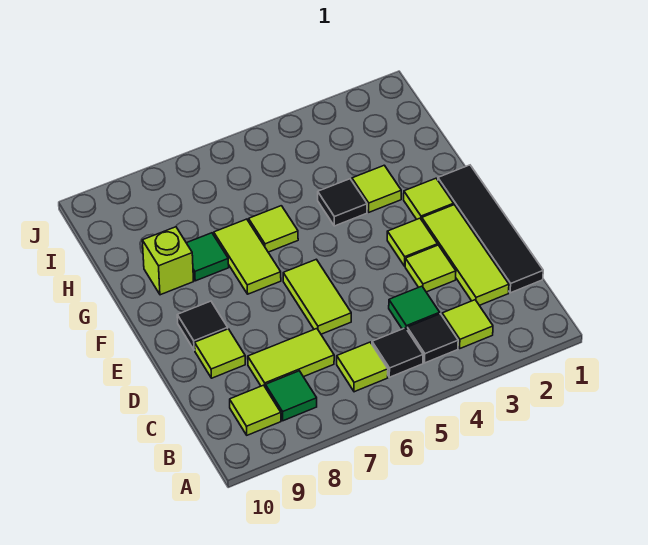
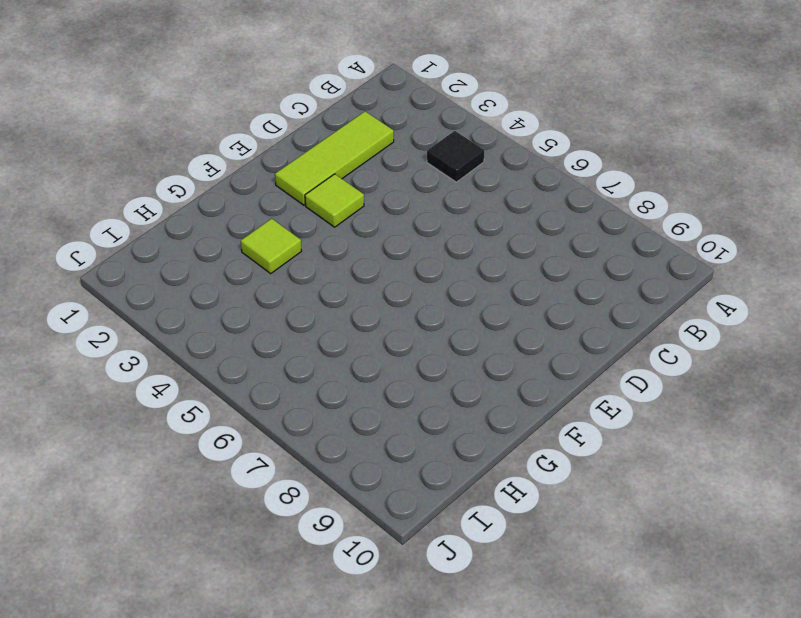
none -> lime tile B3 level 1
none -> black tile B5 level 1
none -> lime tile B6 level 1

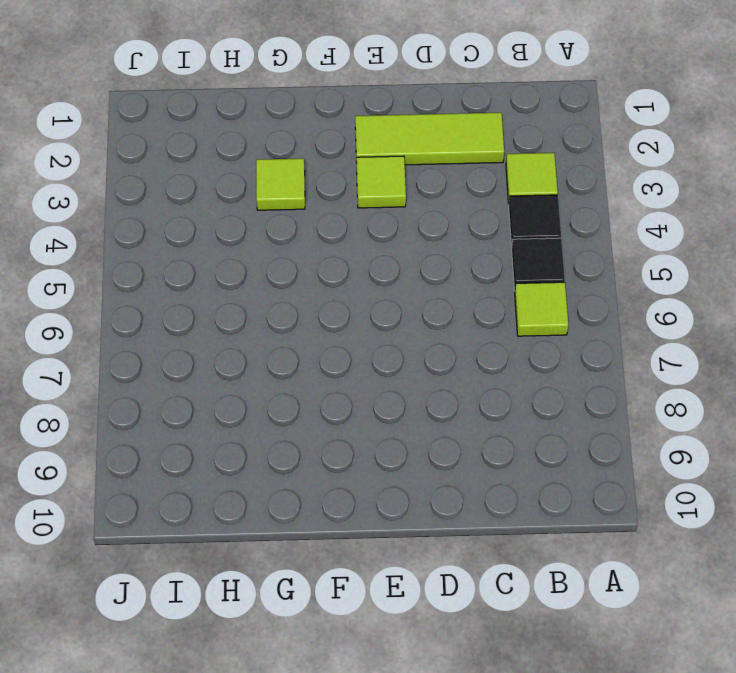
none -> green tile B8 level 1
none -> lime tile B9 level 1
none -> black tile C1:F1 level 1

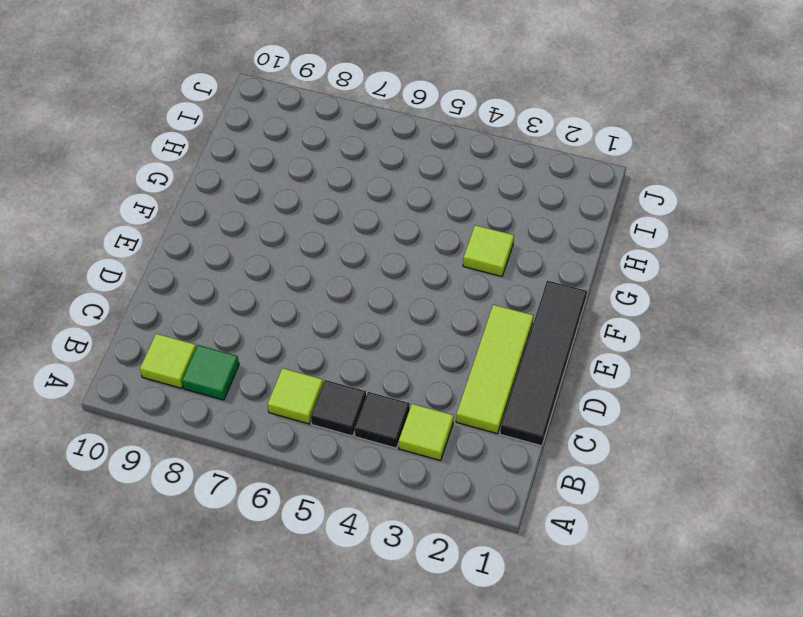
none -> green tile C4 level 1
none -> lime tile C7:C8 level 1
none -> lime tile D3 level 1

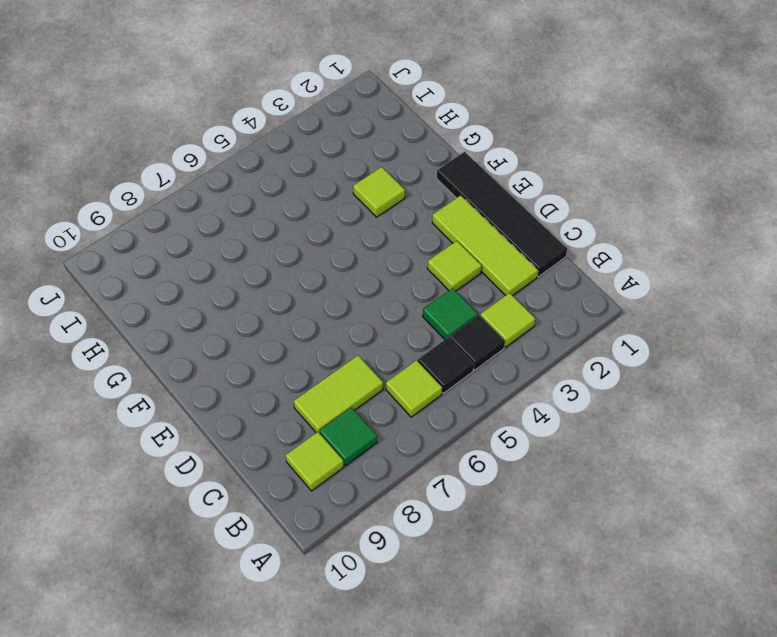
none -> lime tile D6:E6 level 1
none -> lime tile D9 level 1
none -> lime tile E3 level 1

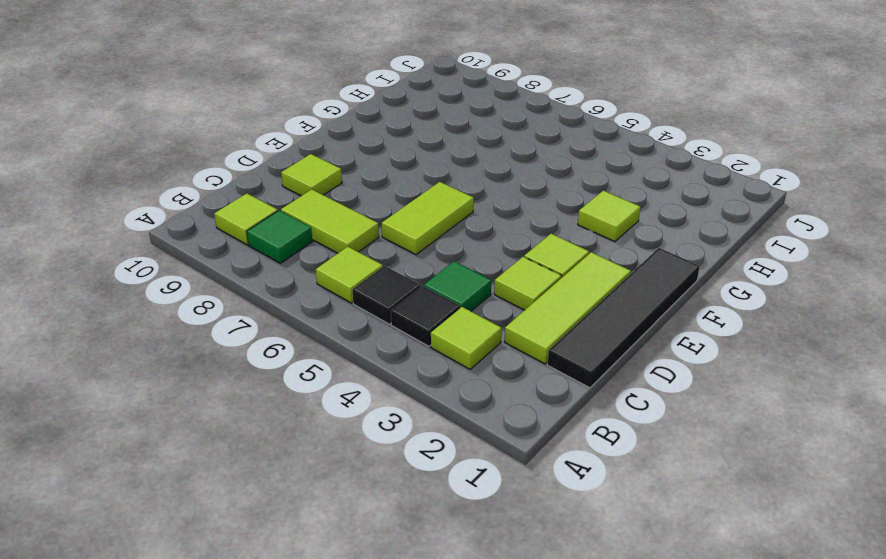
none -> black tile E9 level 1
none -> lime tile F2 level 1
none -> lime tile F7:G7 level 1

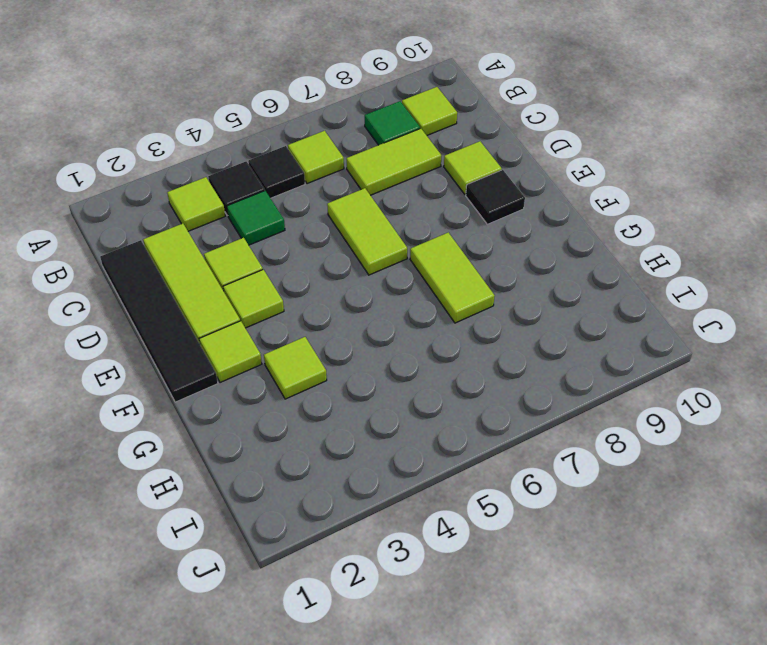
none -> black tile G4 level 1
none -> lime tile G6 level 1
none -> green tile G8 level 1

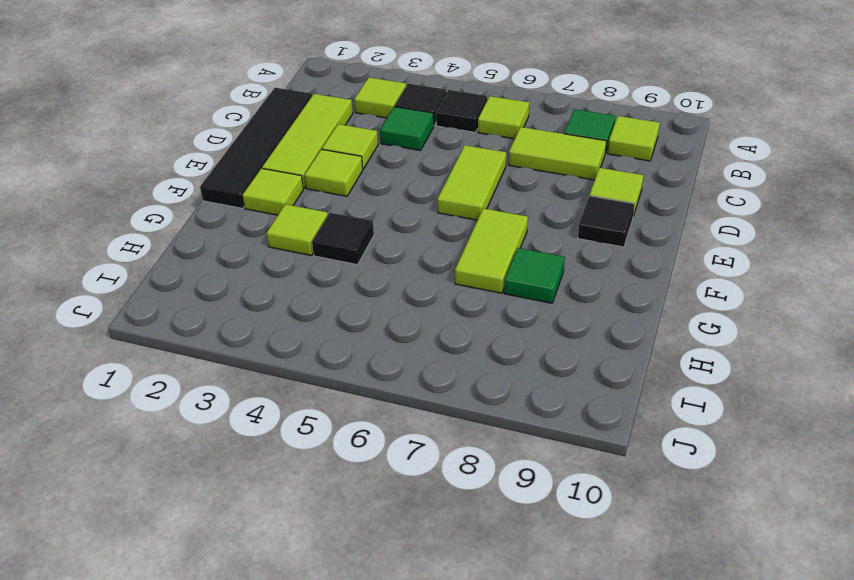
none -> lime tile G6 level 1
none -> lime brick G9 level 1

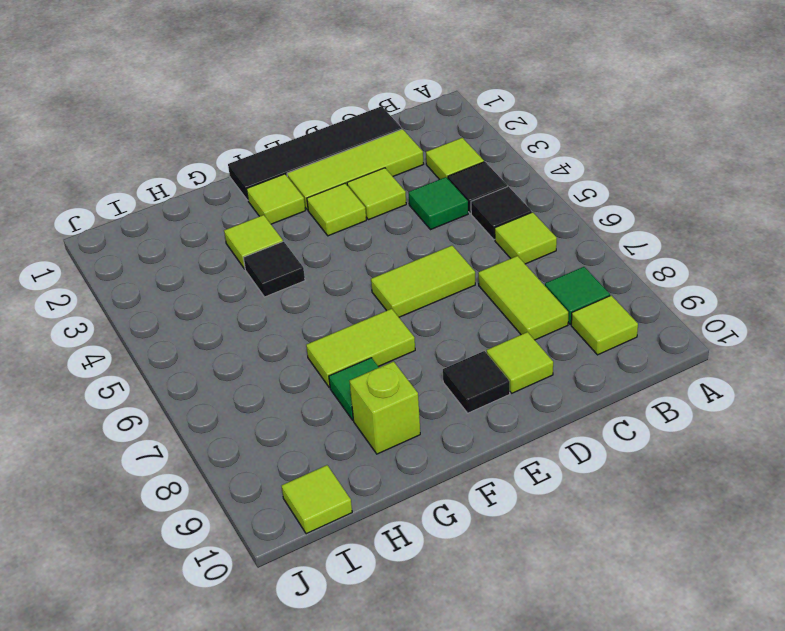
lime tile I10 level 1 -> lime tile G6 level 1

